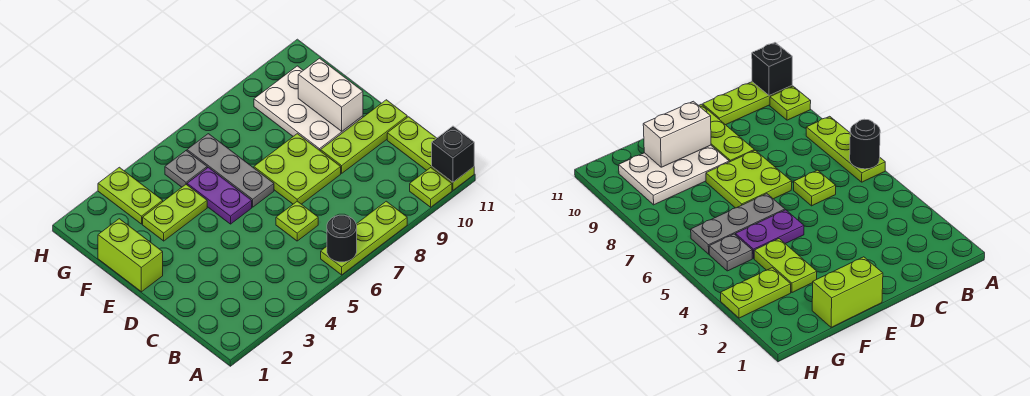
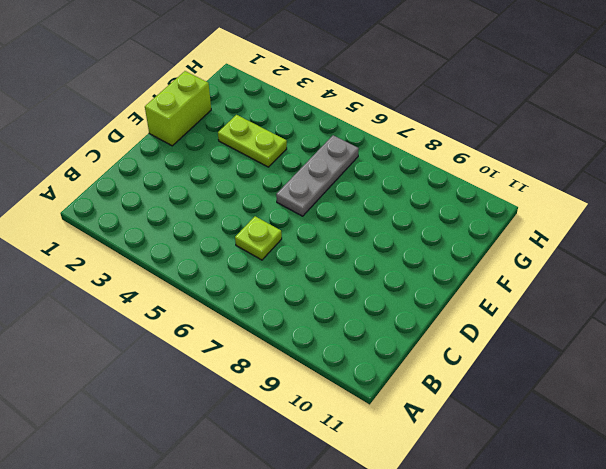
none -> lime plate A6:A8 level 1
none -> lime plate A10 level 1
none -> lime plate A11:C11 level 1

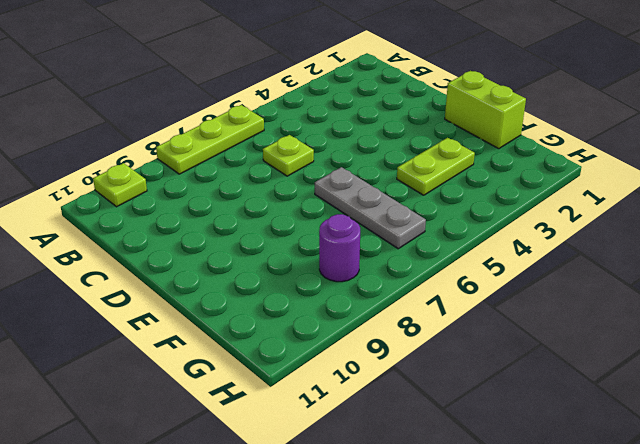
purple round brick G8 level 1 -> none
none -> lime plate A11:C11 level 1
none -> lime plate D7:E8 level 1
none -> lime plate D9:D11 level 1

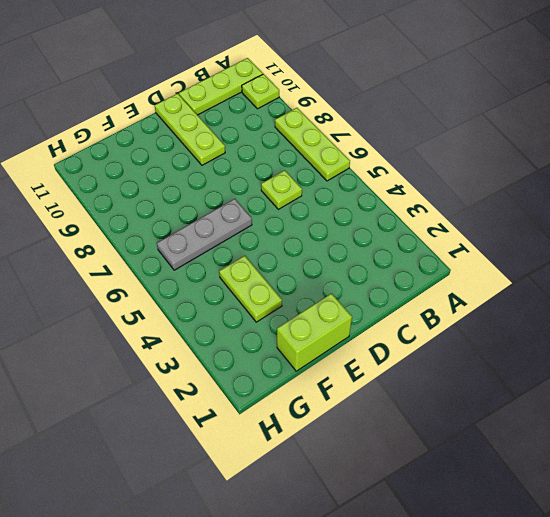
none -> lime plate D7:E8 level 1
none -> purple plate E5:F5 level 1
none -> white plate E9:G10 level 1

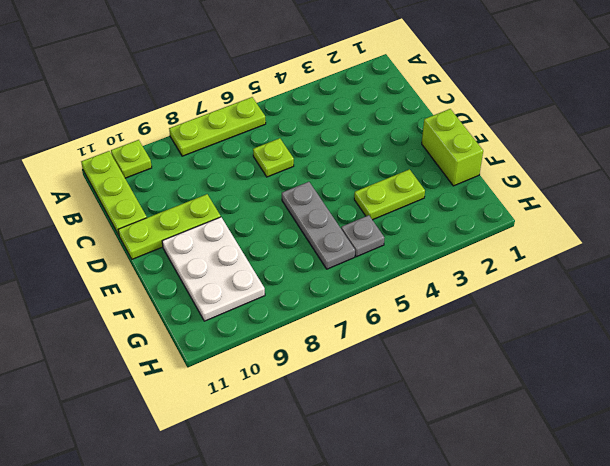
none -> lime plate D7:E8 level 1
none -> purple plate E5:F5 level 1
none -> lime plate G3:H3 level 1

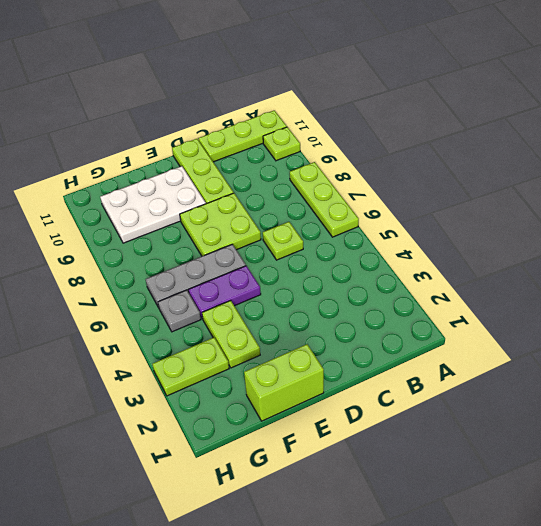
none -> black round brick A6 level 2
none -> black brick A11 level 2
none -> white brick E10:F10 level 2

